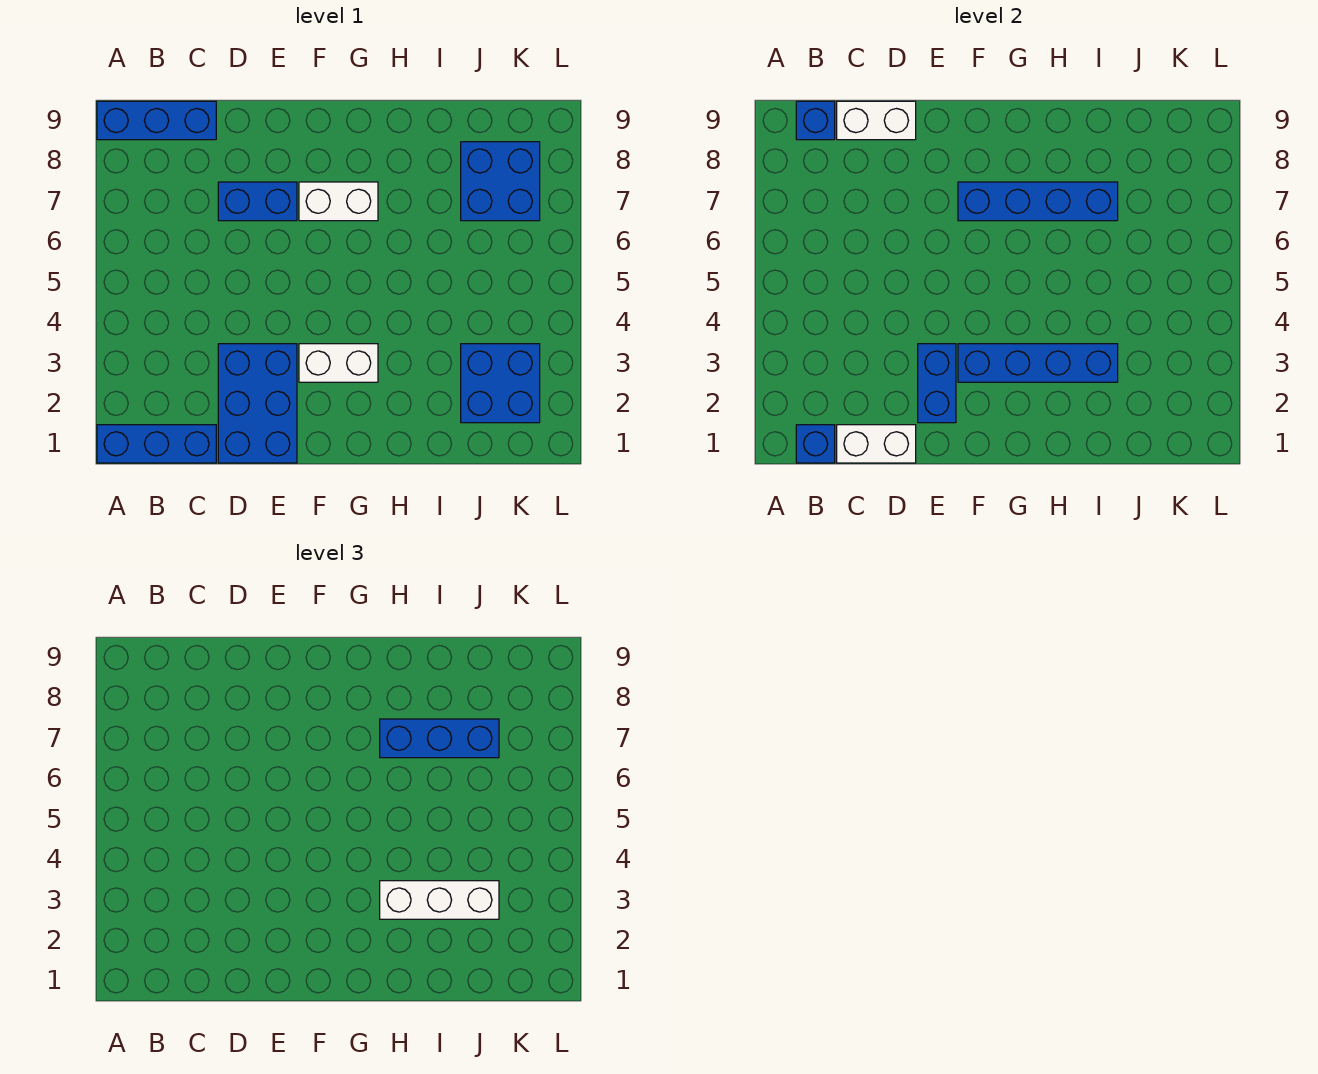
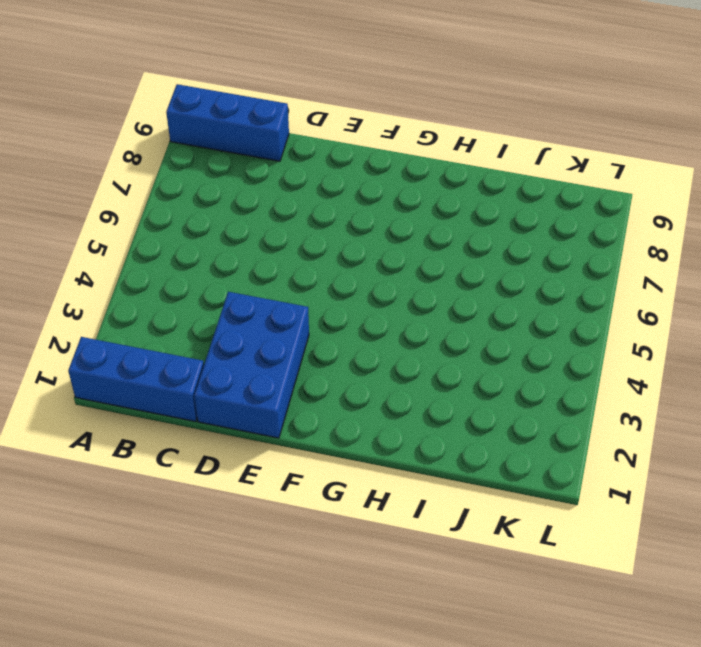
none -> blue brick D7:E7 level 1
none -> white brick F3:G3 level 1
none -> white brick F7:G7 level 1

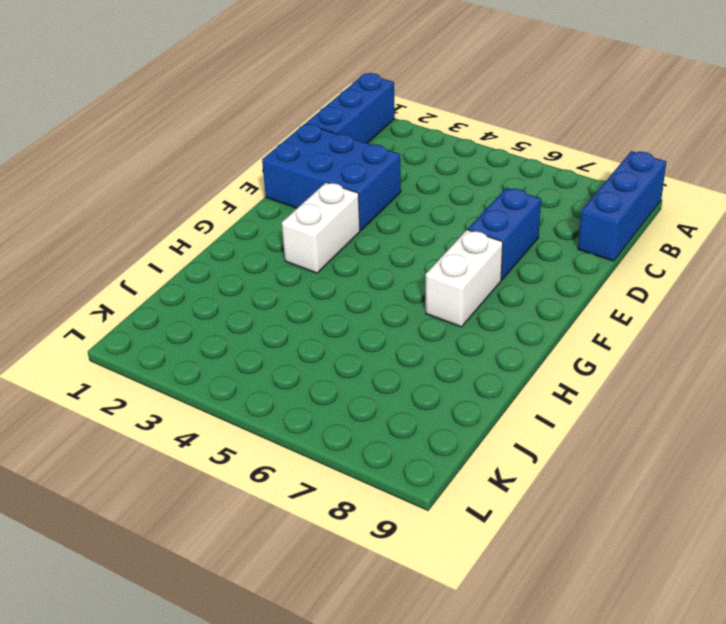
none -> blue brick J2:K3 level 1
none -> blue brick J7:K8 level 1
none -> blue brick B1 level 2

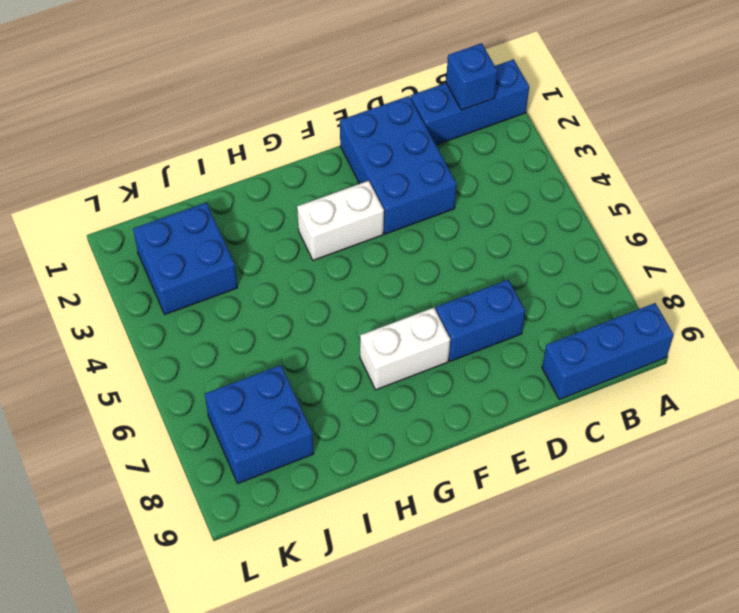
none -> blue brick B9 level 2
none -> white brick C1:D1 level 2
none -> white brick C9:D9 level 2

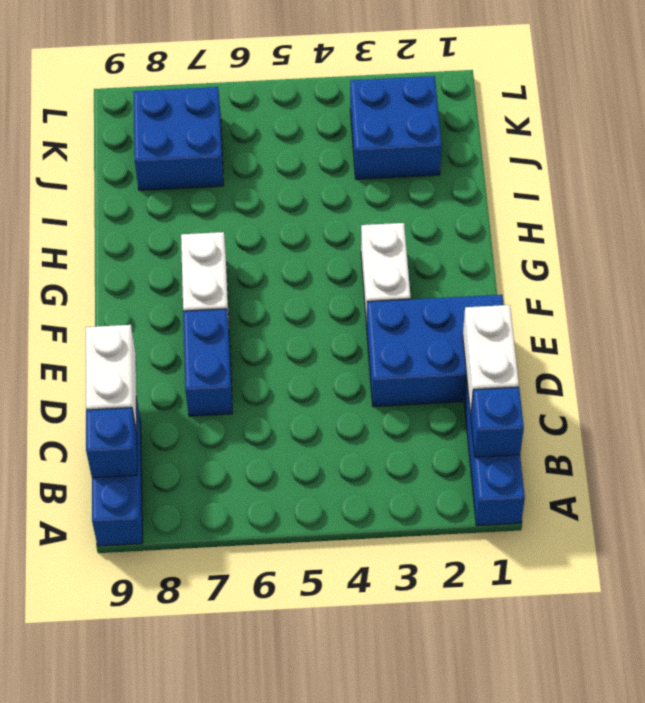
none -> blue brick E2:E3 level 2
none -> blue brick F3:I3 level 2
none -> blue brick F7:I7 level 2

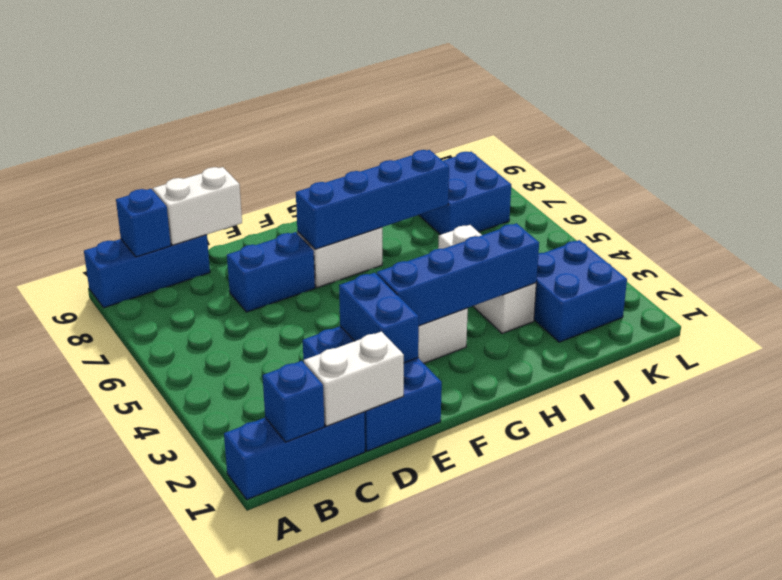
white brick I3:I5 level 1 -> white brick H3:J3 level 3
none -> blue brick H7:J7 level 3

